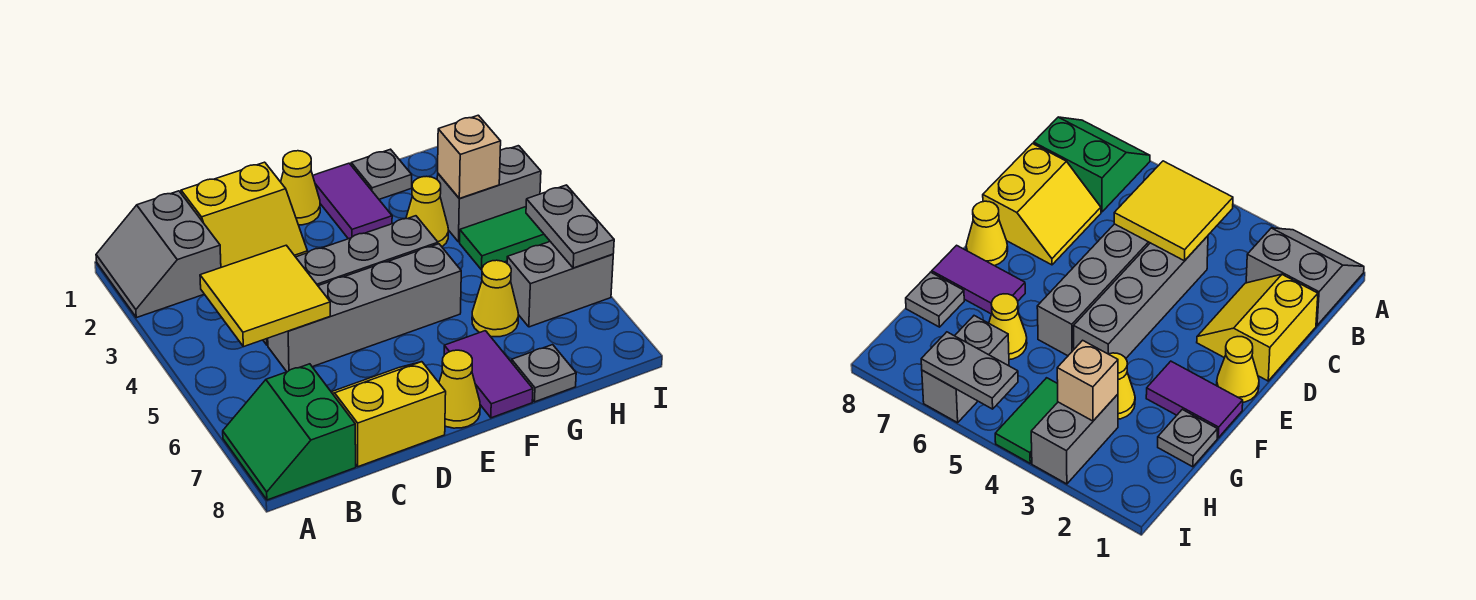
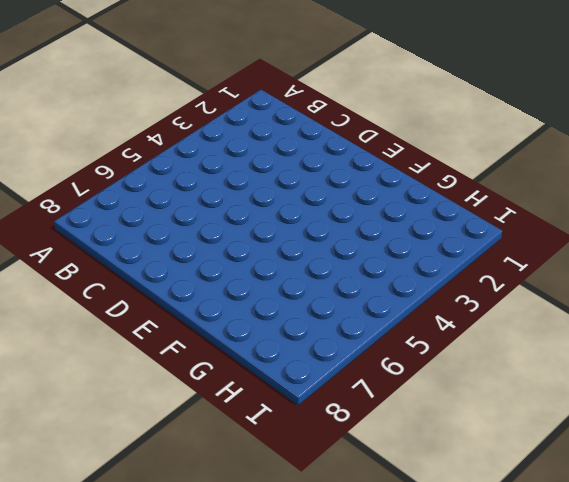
none -> grey slope A1:B2 level 1 top B
none -> green slope A7:B8 level 1 top B
none -> yellow slope C1:D2 level 1 top 1

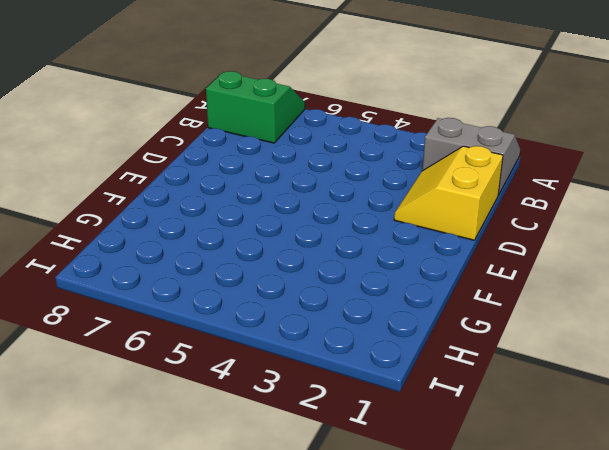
none -> grey brick C4:F4 level 1
none -> grey brick C5:F5 level 1
none -> yellow slope C7:D8 level 1 top 8

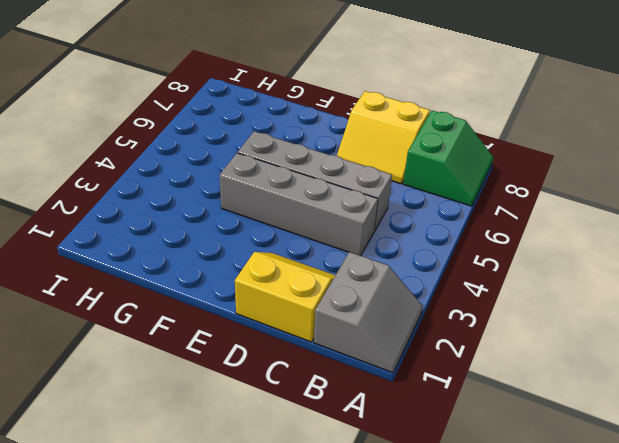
none -> yellow cone E1 level 1
none -> yellow cone E8 level 1
none -> purple tile F1:F2 level 1

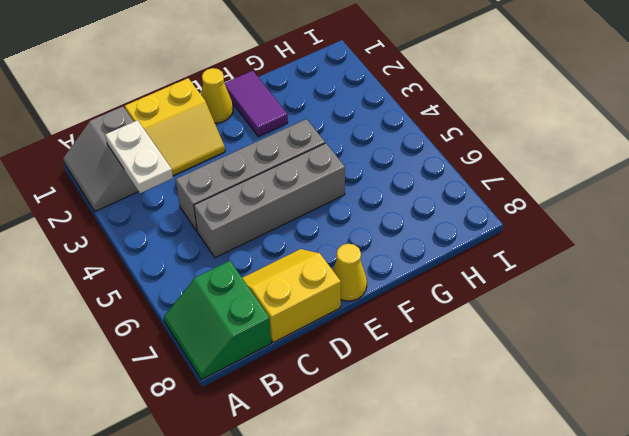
white plate B2:B3 level 2 -> none
none -> purple tile F7:F8 level 1
none -> grey plate G1 level 1
none -> yellow cone G3 level 1

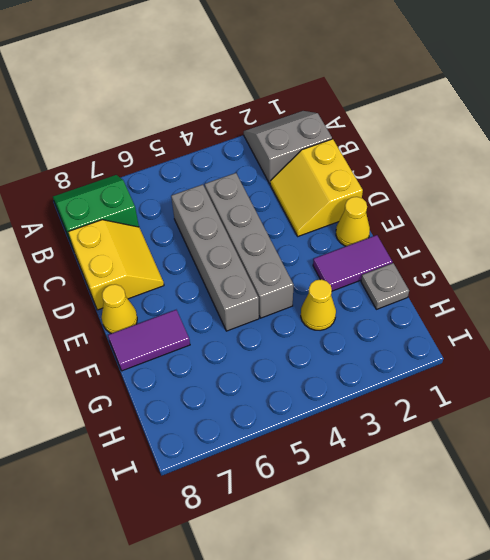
none -> yellow cone G6 level 1
none -> grey plate G8 level 1
none -> grey brick H3:I3 level 1

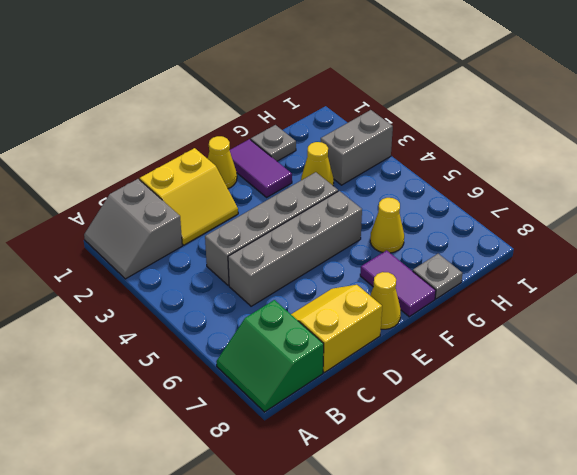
none -> green tile H4:I4 level 1
none -> grey brick H6:I6 level 1
none -> yellow tile B4:C5 level 2

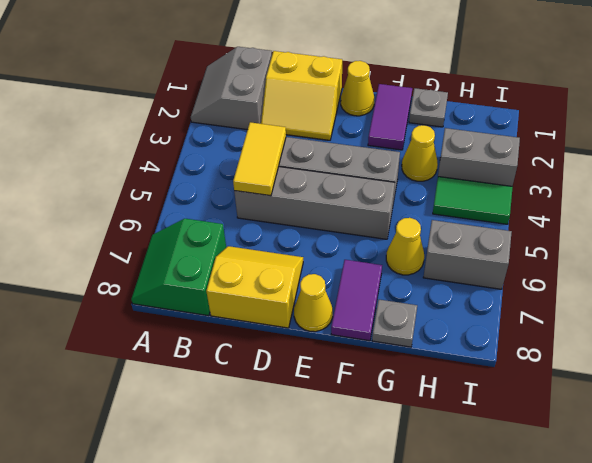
yellow tile C4:C5 level 2 -> yellow tile B4:C5 level 2
none -> tan brick H3 level 2
none -> grey plate I5:I6 level 2

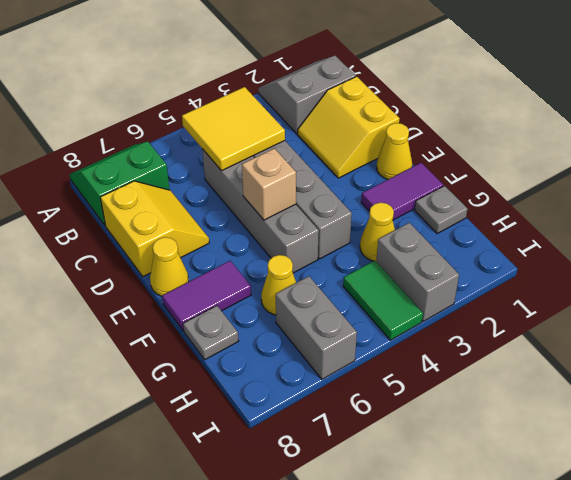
tan brick E5 level 2 -> tan brick H3 level 2
none -> grey plate I5:I6 level 2

